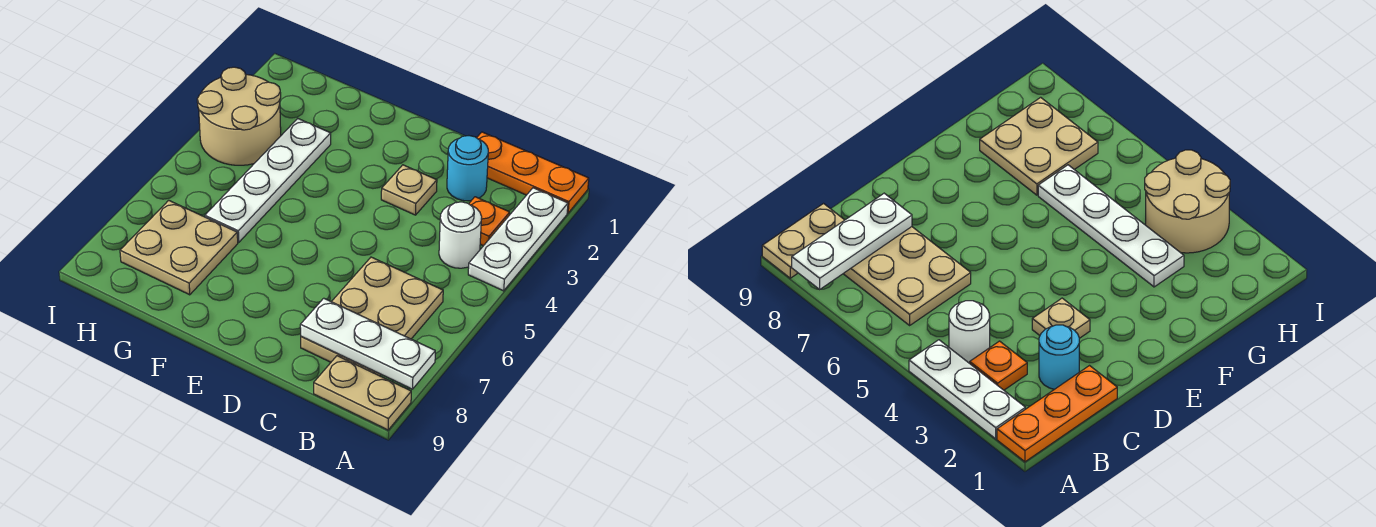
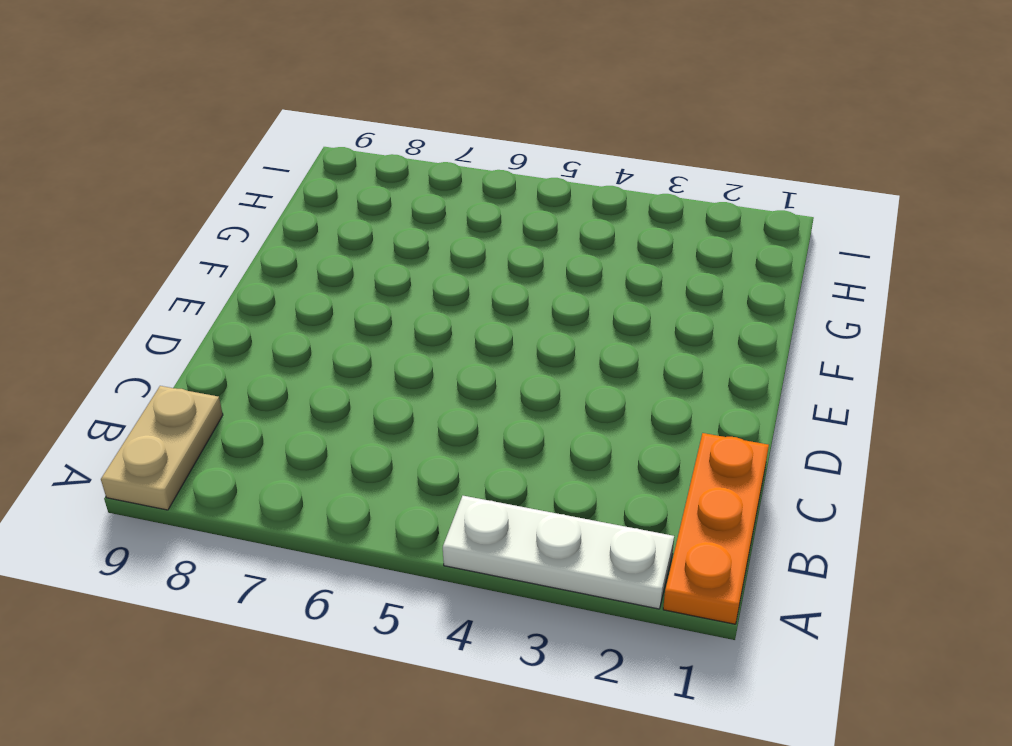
none -> orange plate B3 level 1
none -> white round brick B4 level 1
none -> tan plate B6:C8 level 1

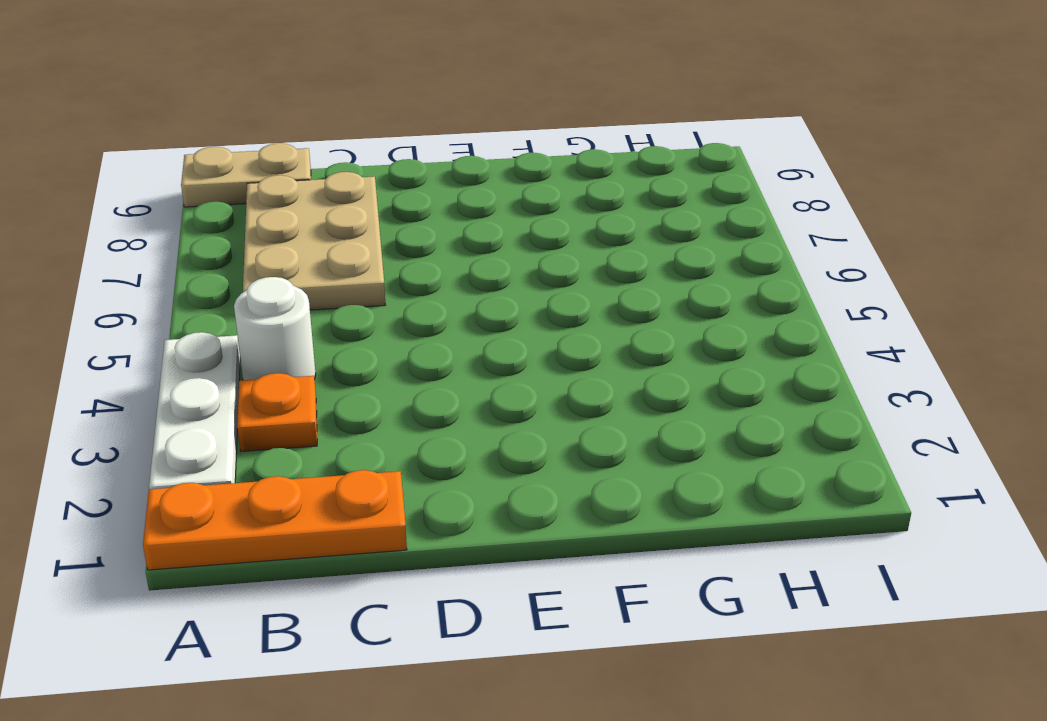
none -> cyan round brick C2 level 1
none -> tan plate D3 level 1
none -> white plate G3:G6 level 1

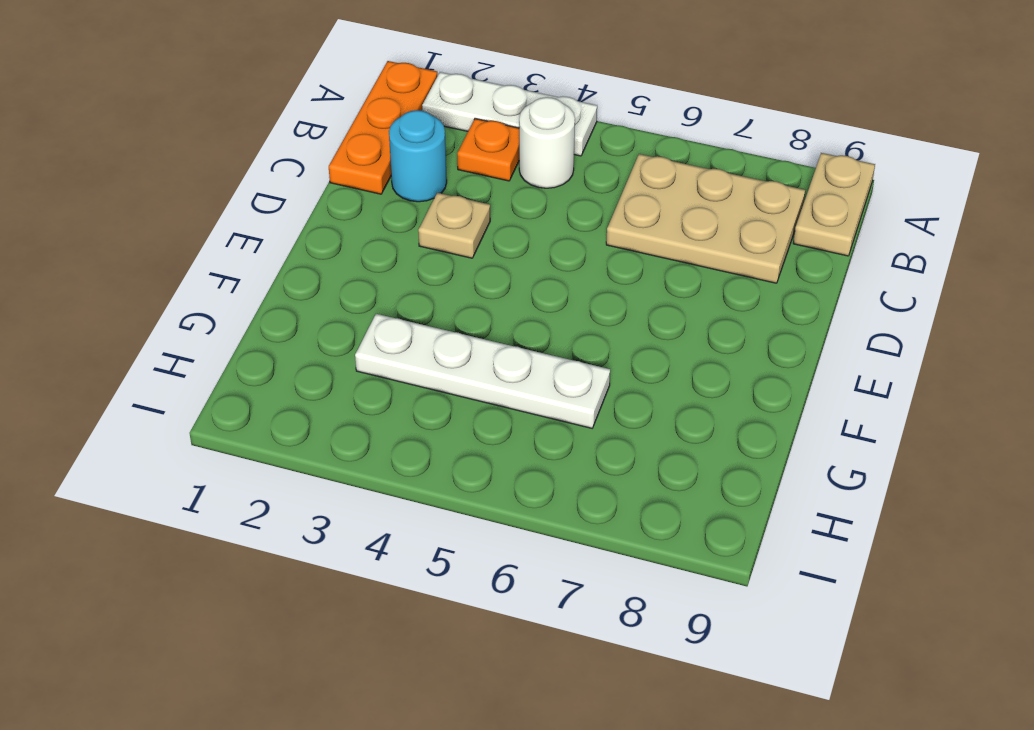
none -> tan plate G7:H8 level 1
none -> tan round brick H3:I4 level 1
none -> white plate A8:C8 level 2

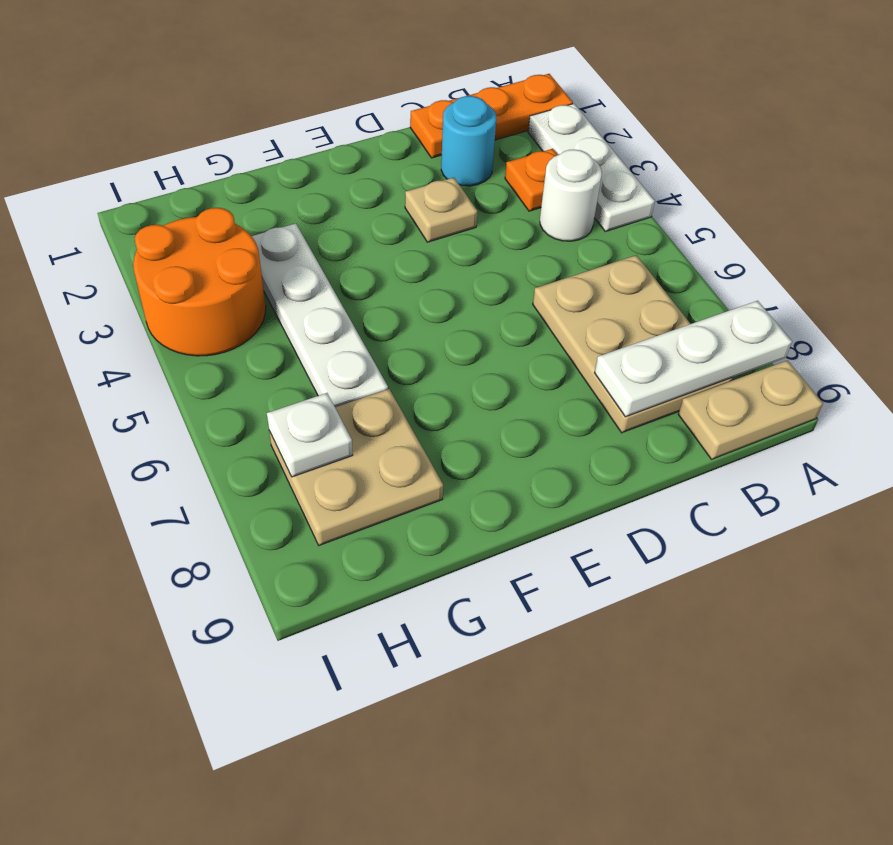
orange round brick H3:I4 level 1 -> tan round brick H3:I4 level 1
white plate H7 level 2 -> none

